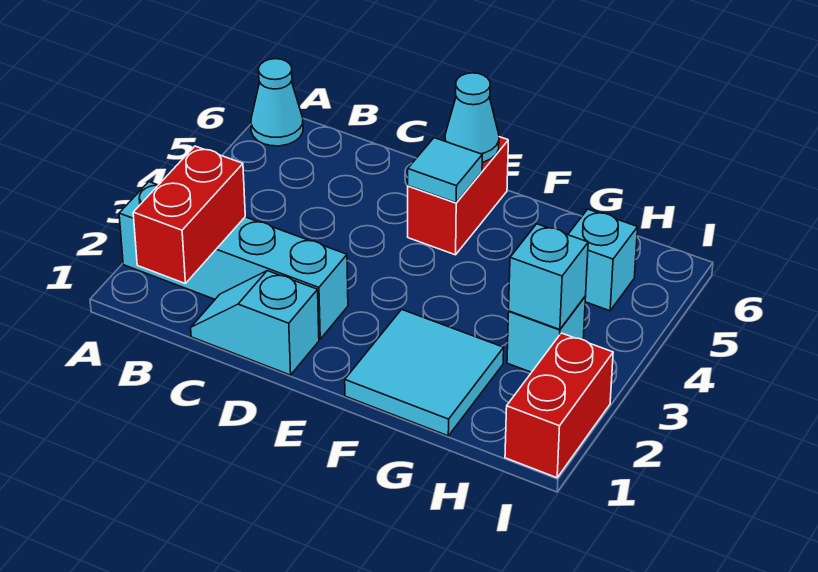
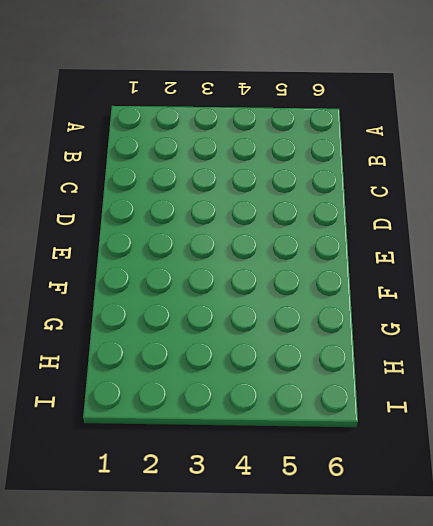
none -> cyan brick A2:D2 level 1
none -> cyan cone A6 level 1
none -> cyan slope C1:D1 level 1 top D

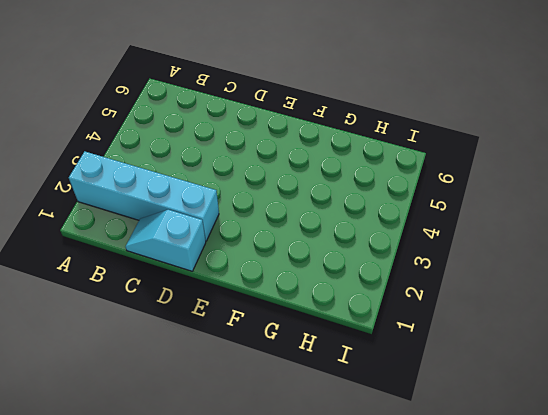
none -> cyan cone A6 level 1
none -> red brick E5:E6 level 1
none -> cyan tile F1:G2 level 1

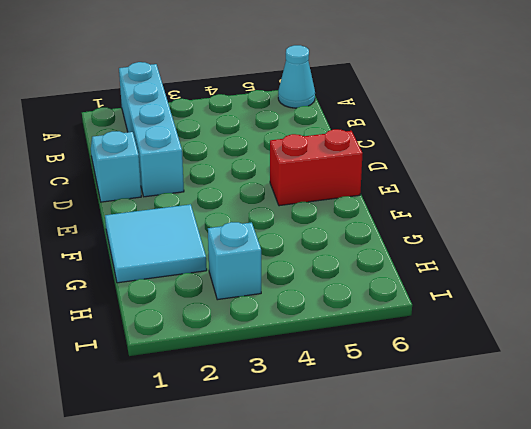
none -> cyan brick H5 level 1
none -> red brick I1:I2 level 1
none -> red brick B1:B2 level 2

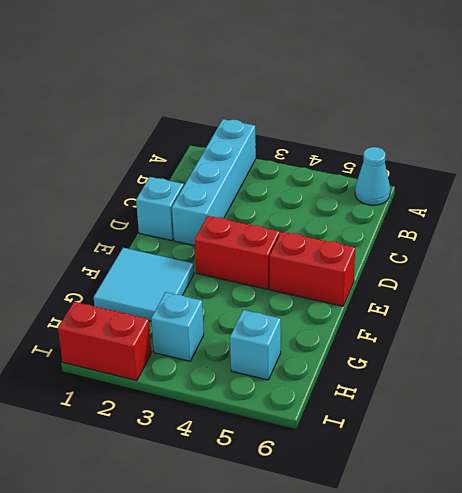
red brick E3:E4 level 1 -> red brick B1:B2 level 2
none -> cyan tile E5 level 2
none -> cyan cone E6 level 2
none -> cyan brick H3 level 2

